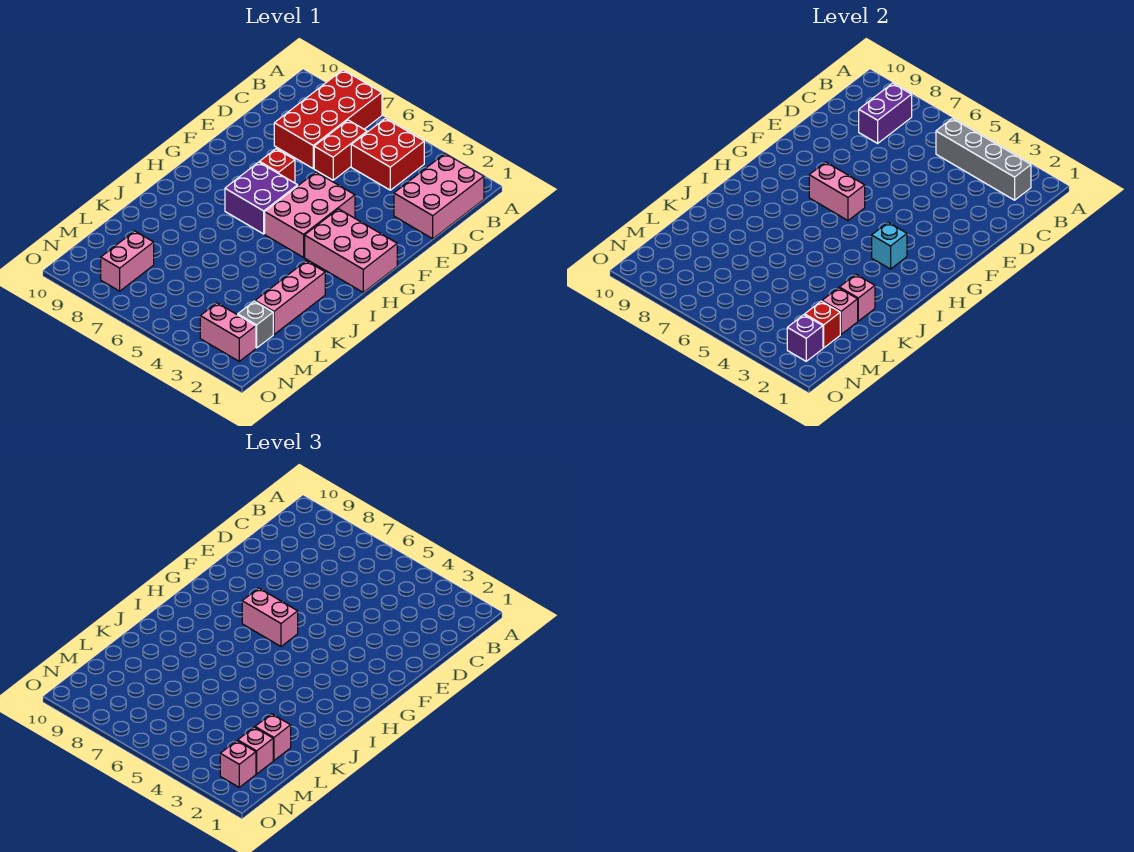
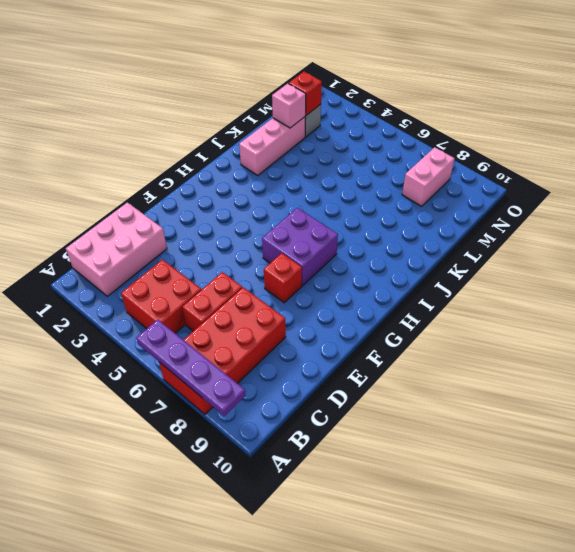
purple plate A6:A9 level 2 -> none
none -> pink brick F4:H5 level 1
none -> pink brick G1:H3 level 1
none -> pink brick N2:N3 level 1

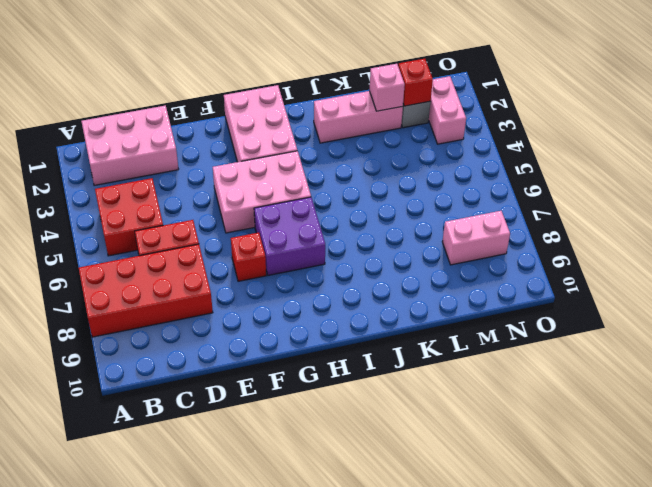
none -> grey brick B2:B5 level 2
none -> purple brick B8:C8 level 2
none -> pink brick G6:G7 level 2

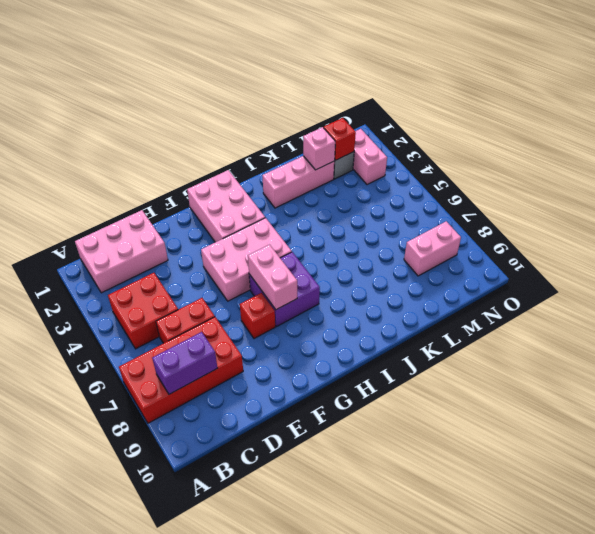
none -> grey brick B2:B5 level 2
none -> cyan brick H3 level 2
none -> pink brick K2 level 2

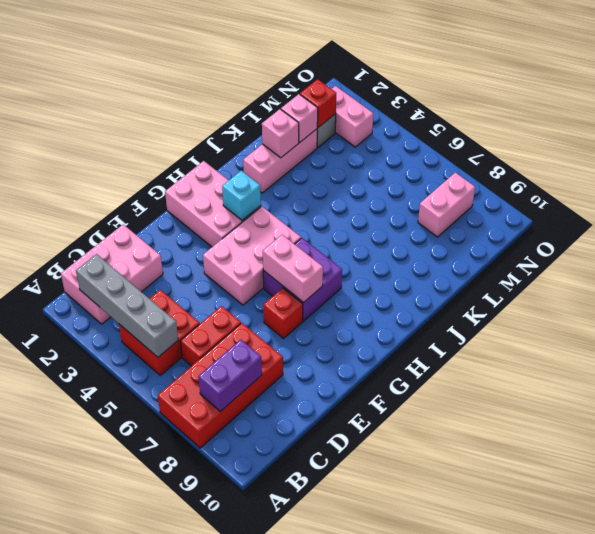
none -> purple brick N2 level 2
none -> pink brick G6:G7 level 3
none -> pink brick L2 level 3

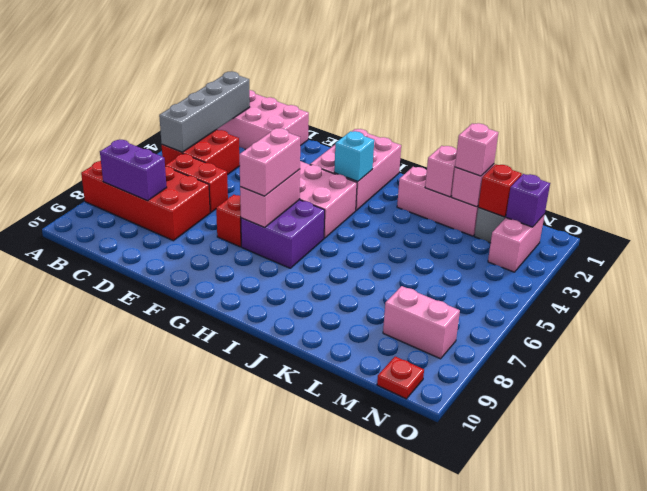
red plate N10 level 1 -> none
none -> pink brick M2 level 3
none -> pink brick N2 level 3

